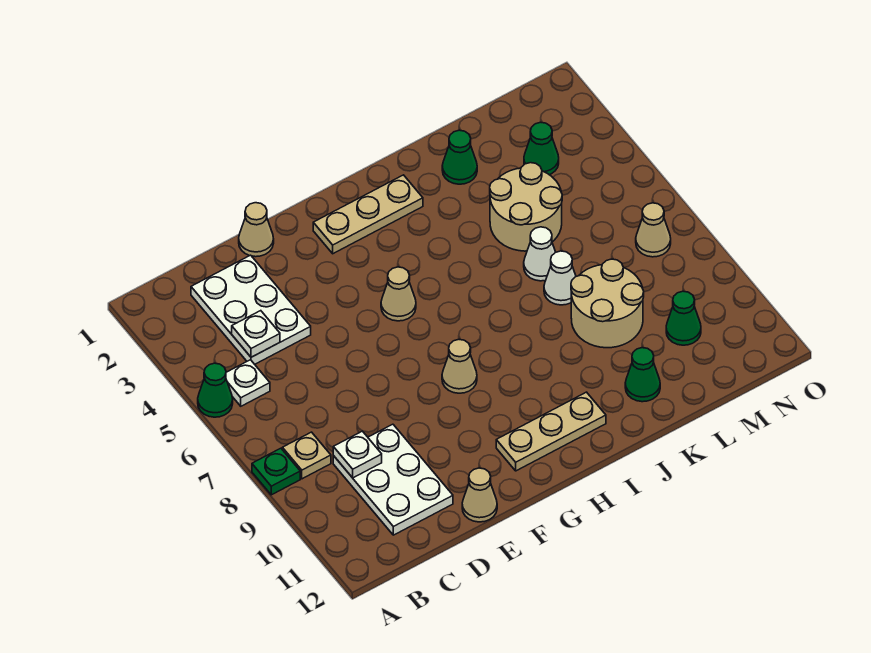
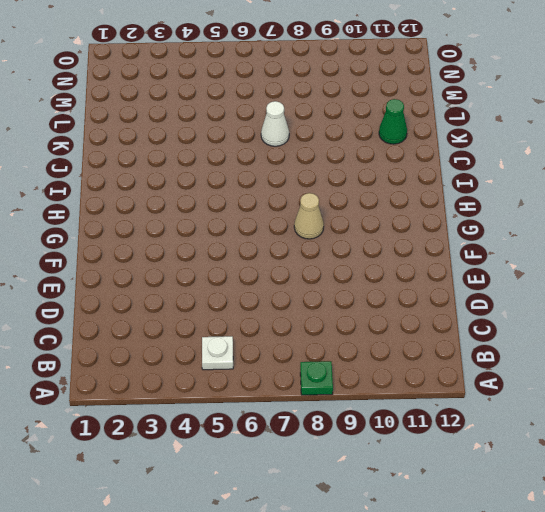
none -> green cone A5 level 1
none -> tan plate B8 level 1
none -> white plate C2:D4 level 1

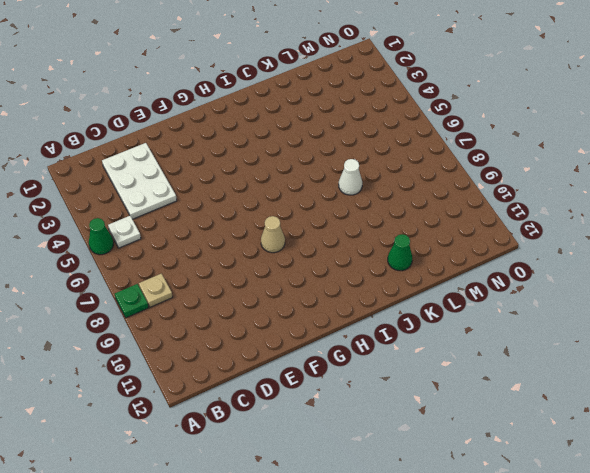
none -> white plate C9:D11 level 1
none -> tan cone E1 level 1
none -> tan cone E12 level 1

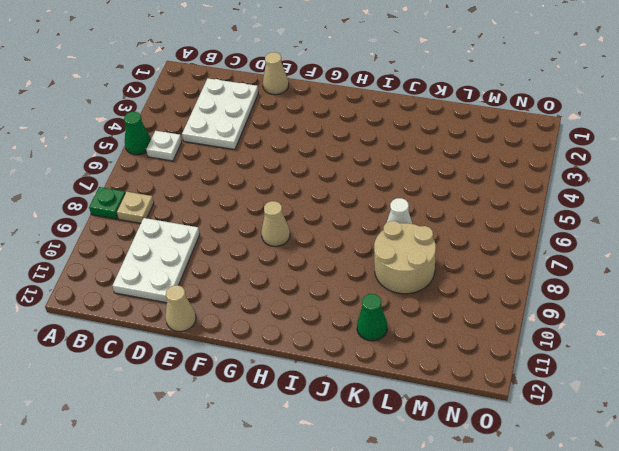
none -> tan plate G2:I2 level 1
none -> tan cone G5 level 1
none -> tan plate G11:I11 level 1

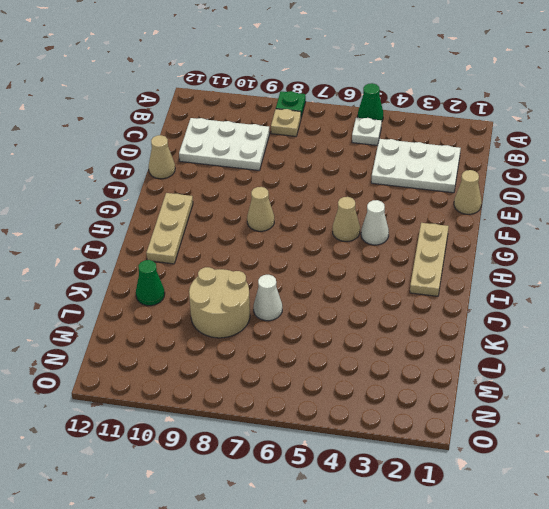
white cone G4 level 1 -> white cone K6 level 1
none -> green cone K2 level 1
none -> tan round brick K4:L5 level 1
none -> green cone M3 level 1

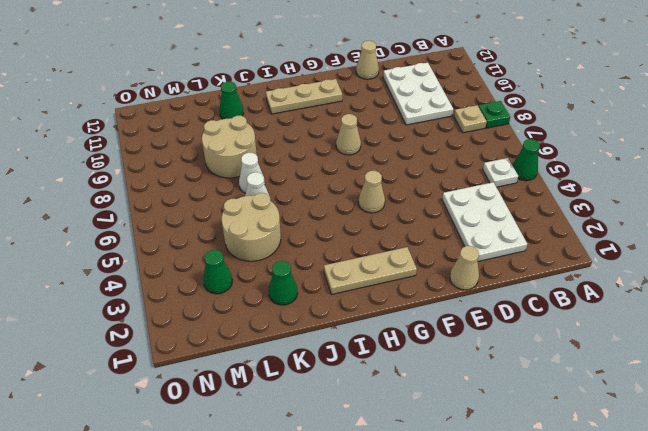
none -> green cone M10 level 1
none -> tan cone N7 level 1
none -> white plate C4 level 2

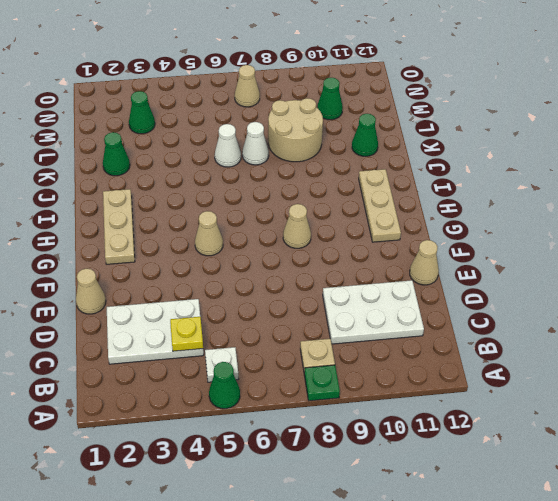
yellow plate C4 level 2 -> white plate C4 level 2
none -> tan round brick K4:L5 level 1
none -> white plate C9 level 2

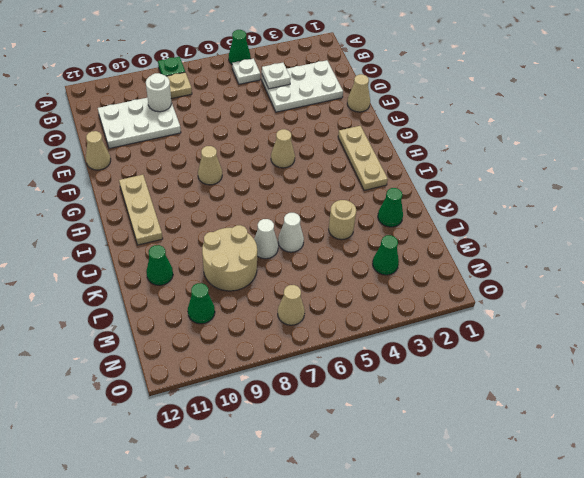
white round brick C9 level 2 -> white plate C9 level 2
tan round brick K4 level 1 -> tan round brick K4:L5 level 1

